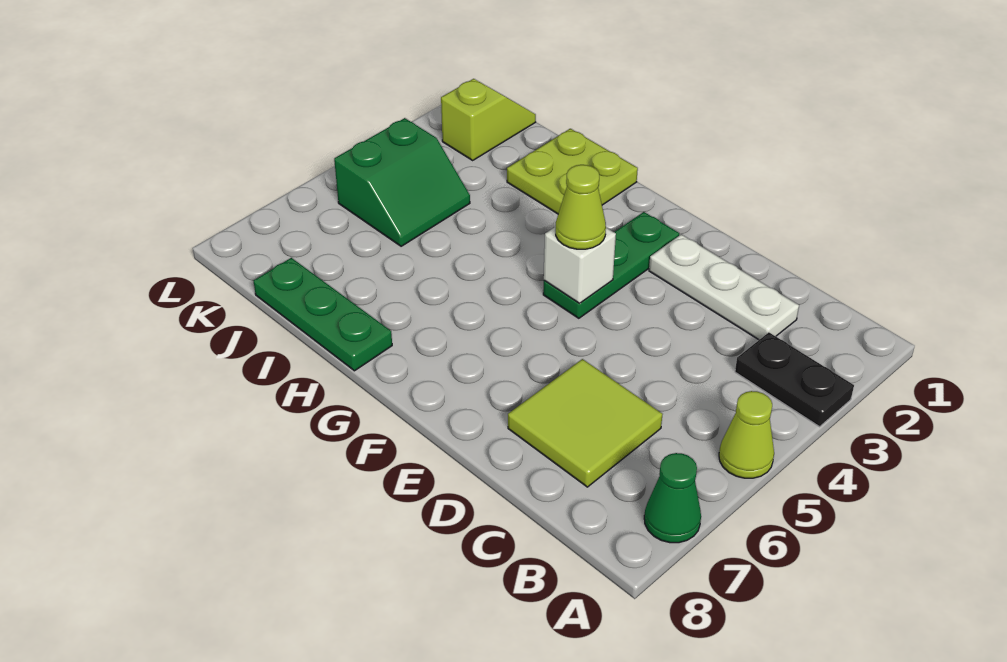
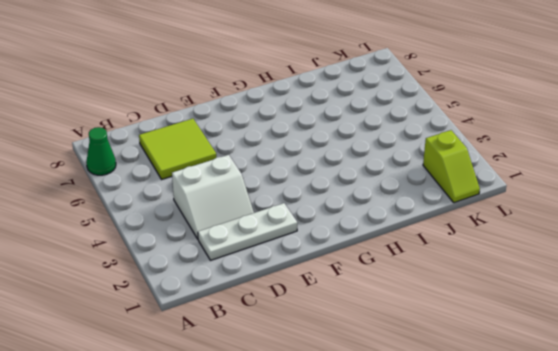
white slope C3:D4 level 1 top 4 -> none
none -> black plate A3:B3 level 1
none -> lime cone A5 level 1
none -> green plate F2:F4 level 1

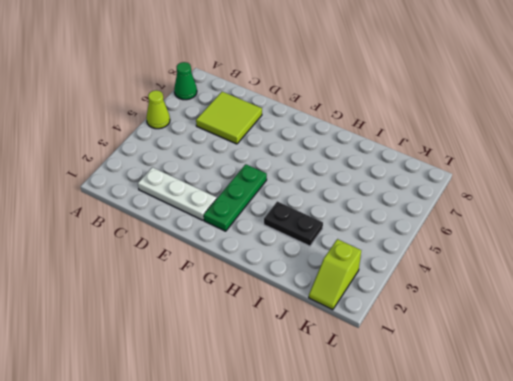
black plate H3:I3 level 1 -> black plate A3:B3 level 1
none -> lime plate H1:I2 level 1
none -> green plate H8:J8 level 1
none -> green slope J4:K5 level 1 top K

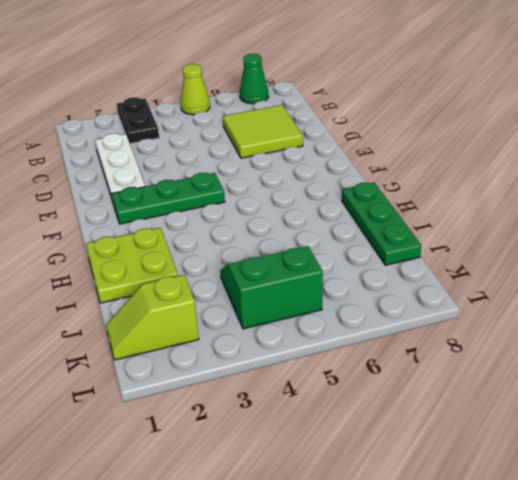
none -> white brick F4 level 2
none -> lime cone F4 level 3

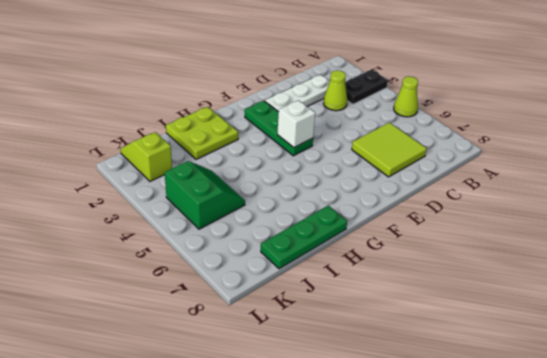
lime cone C3 level 1 -> lime cone F4 level 3
none -> green cone A7 level 1

